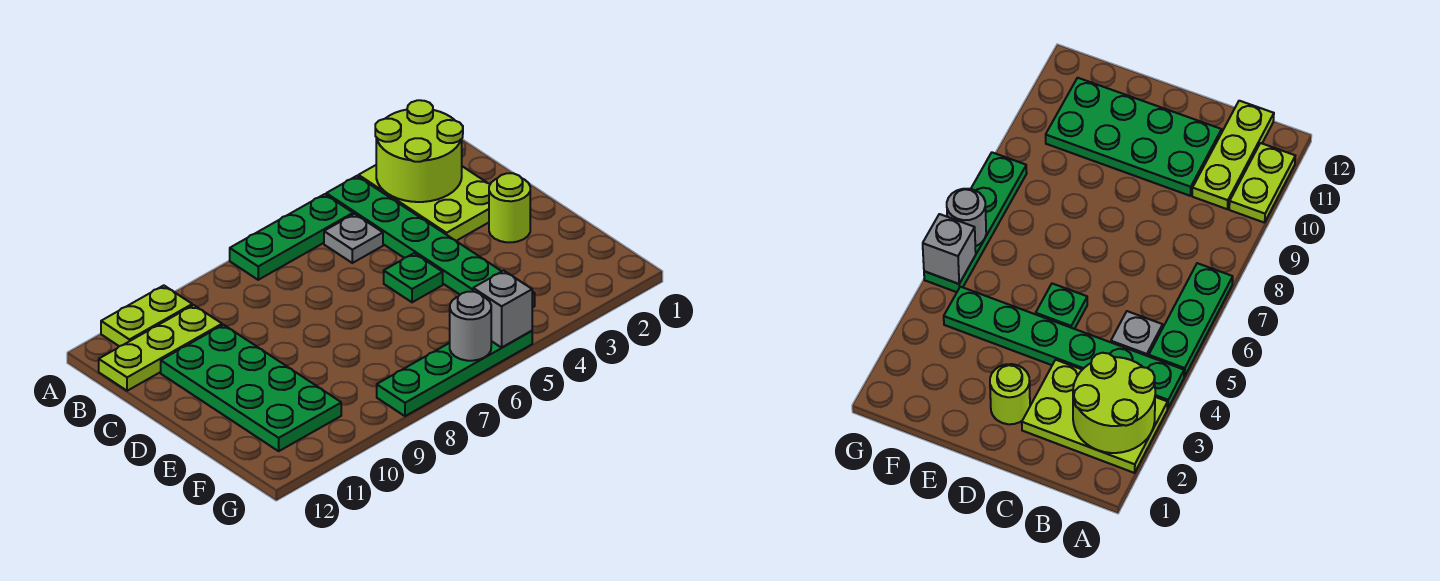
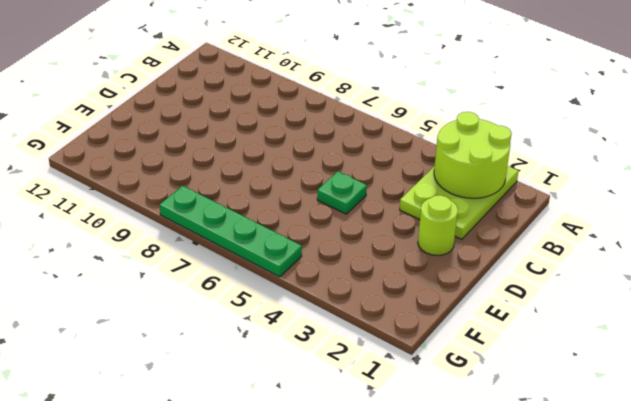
none -> green plate A4:F4 level 1
none -> green plate A5:A7 level 1
none -> lime plate A10:A11 level 1

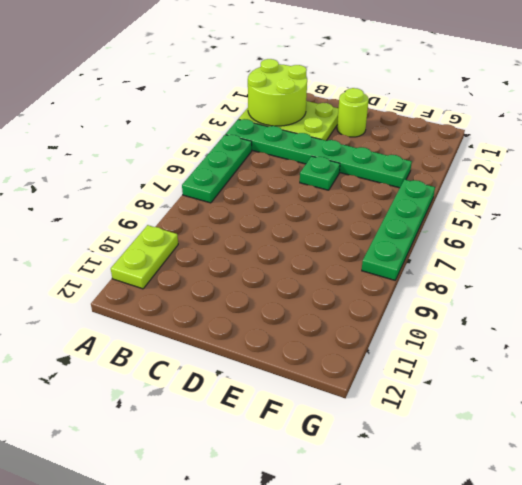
none -> grey plate B5 level 1
none -> lime plate B10:B12 level 1
none -> green plate C10:F11 level 1

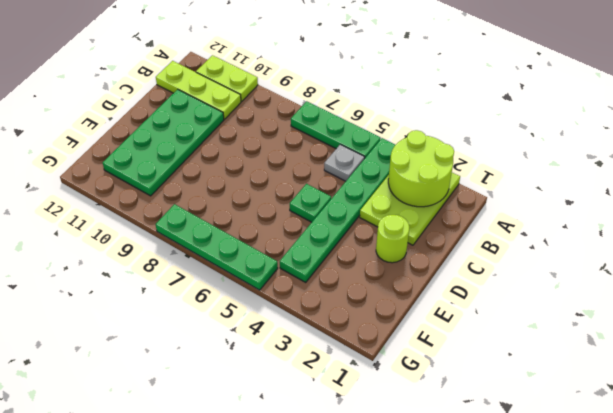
none -> grey brick G5 level 2
none -> grey round brick G6 level 2

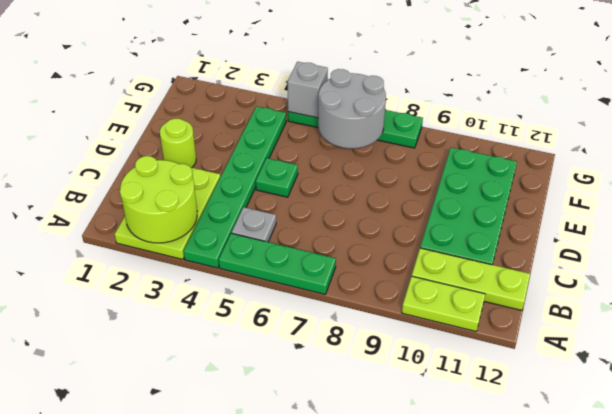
grey round brick F6:G7 level 2 -> grey round brick G6 level 2

